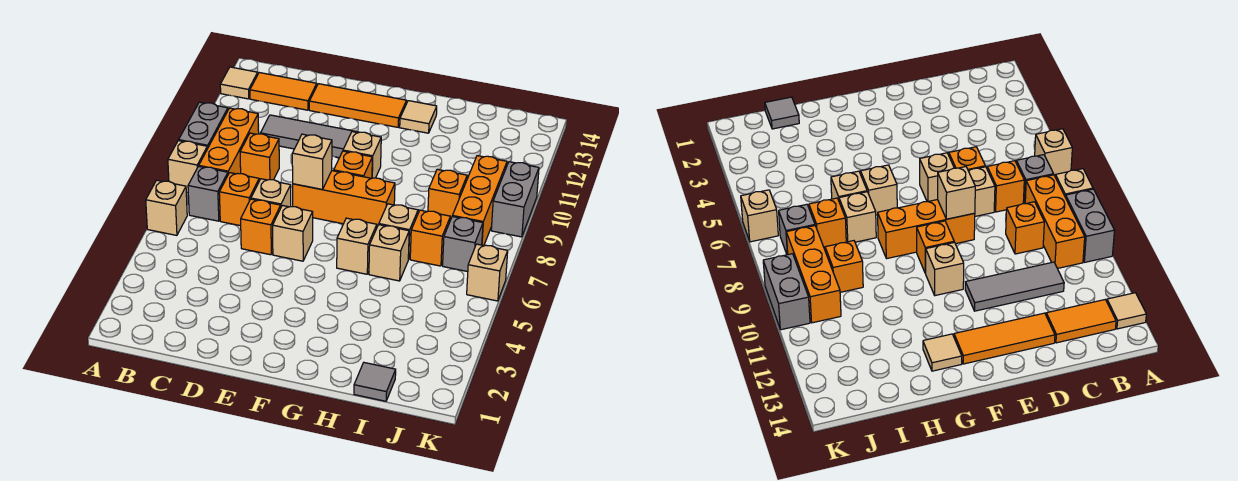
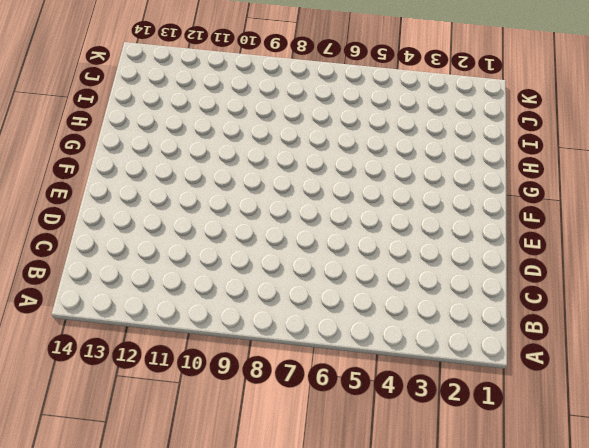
none -> tan brick A6 level 1
none -> tan brick A8 level 1
none -> grey brick A9:A10 level 1

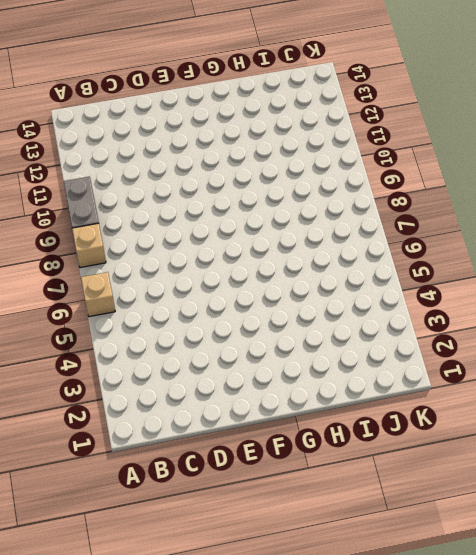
none -> tan tile A13 level 1
none -> grey brick B7 level 1
none -> orange brick B8:B10 level 1

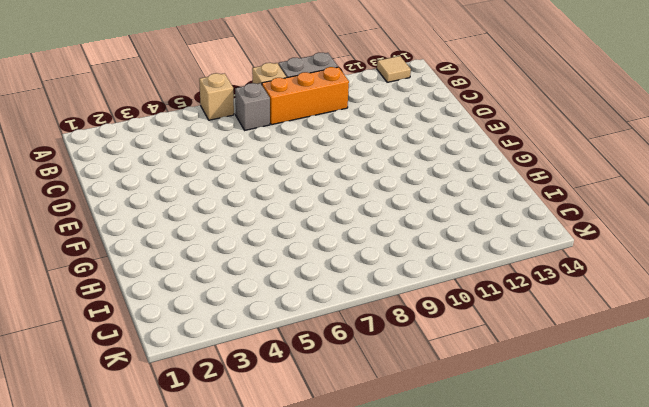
none -> orange tile B13:C13 level 1
none -> orange brick C7 level 1
none -> orange brick C9 level 1

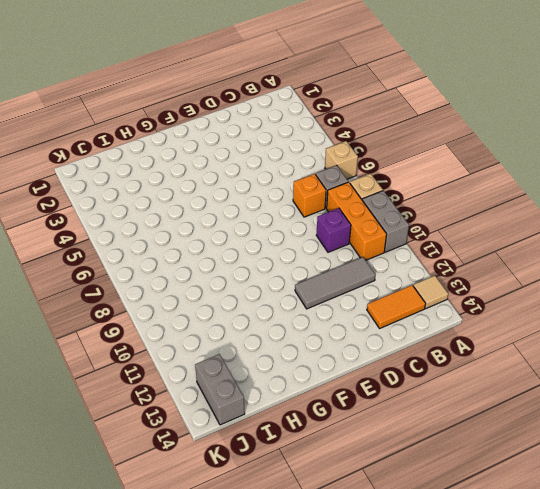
purple brick C9 level 1 -> orange brick C9 level 1
grey brick J13:J14 level 1 -> grey brick K9:K10 level 1
none -> orange brick D6 level 1
none -> tan brick D7 level 1
none -> orange tile D13:F13 level 1

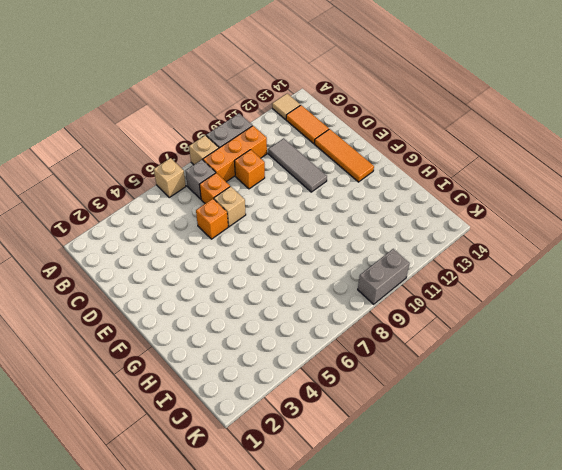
none -> tan brick E6 level 1
none -> orange brick E8:G8 level 1
none -> orange brick F9 level 1

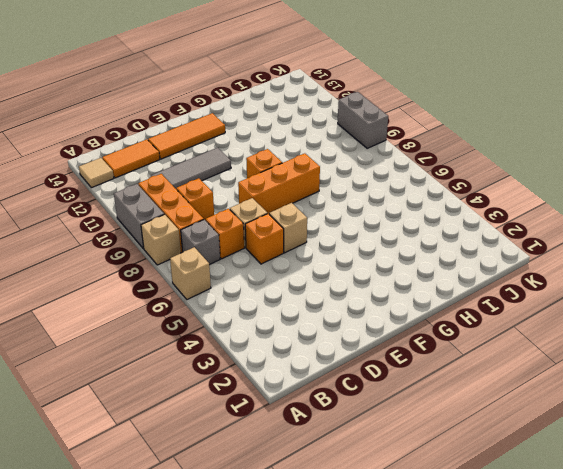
none -> tan brick F10 level 1
none -> tan brick G6 level 1
none -> tan tile G13 level 1

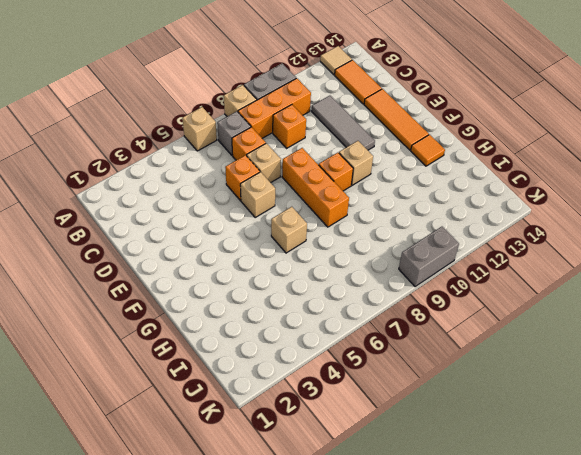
orange tile G13 level 1 -> tan tile G13 level 1
none -> tan brick H6 level 1
none -> tan brick H7 level 1
none -> grey tile I1 level 1

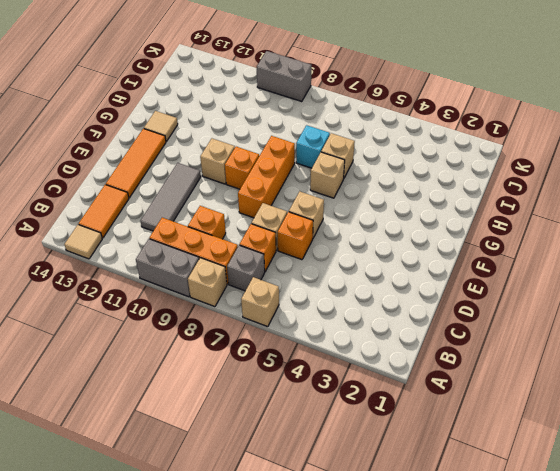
cyan brick H7 level 1 -> tan brick H7 level 1
none -> grey tile I1 level 1
none -> orange brick I7 level 1
none -> orange brick I9 level 1

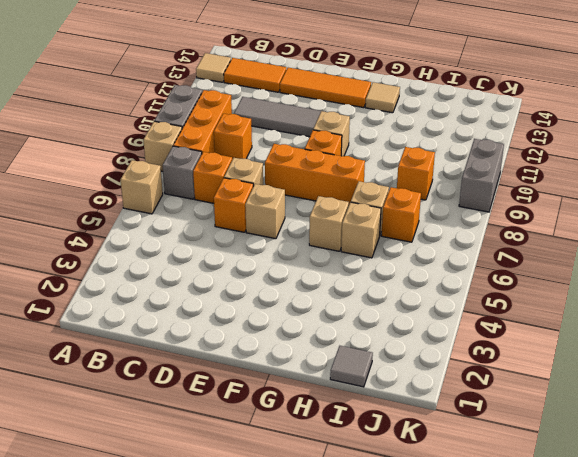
none -> grey brick J7 level 1
none -> orange brick J8:J10 level 1
none -> tan brick K6 level 1

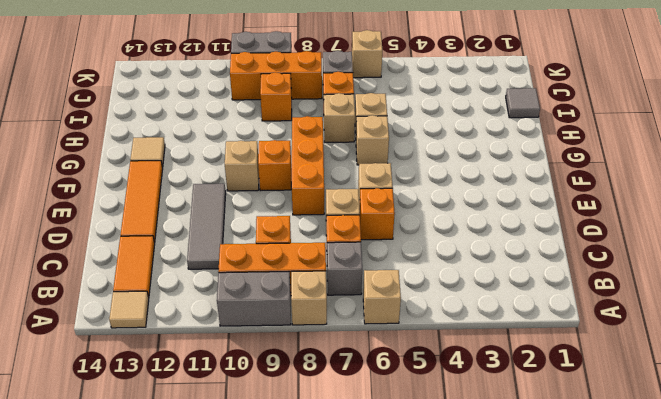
none -> tan brick E8 level 2

